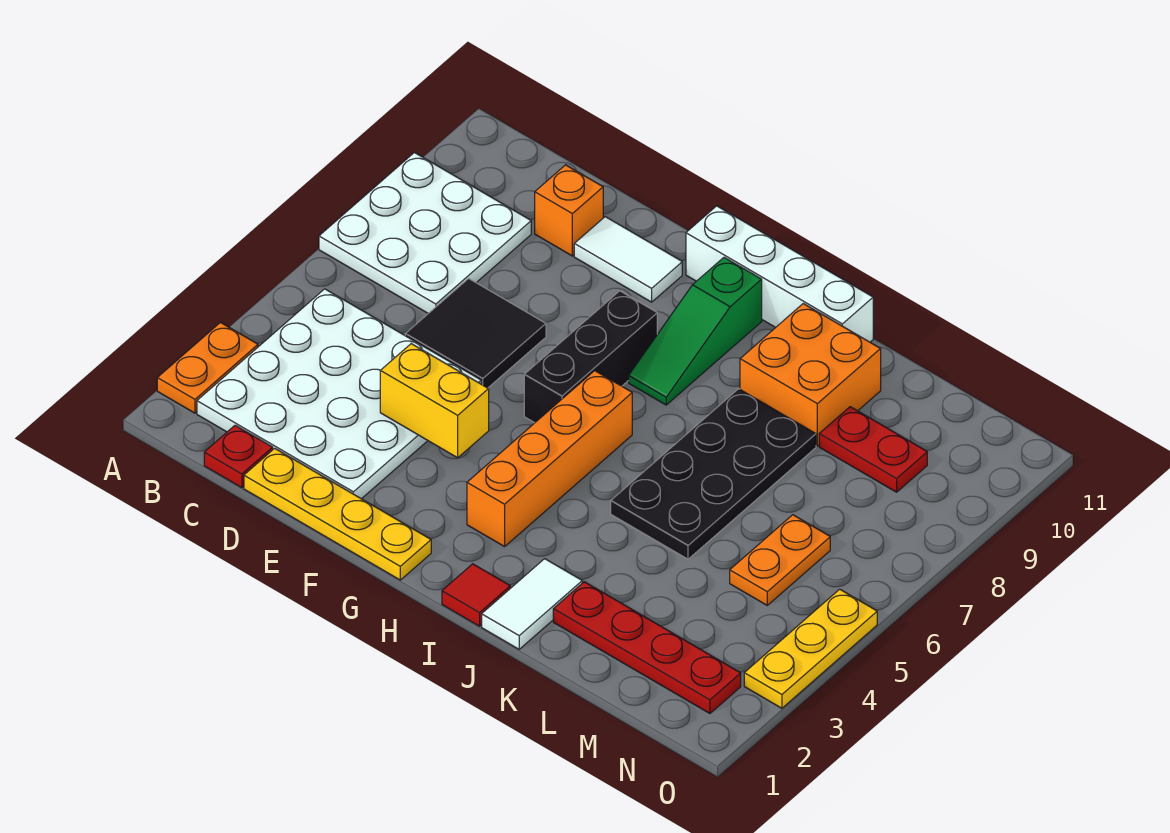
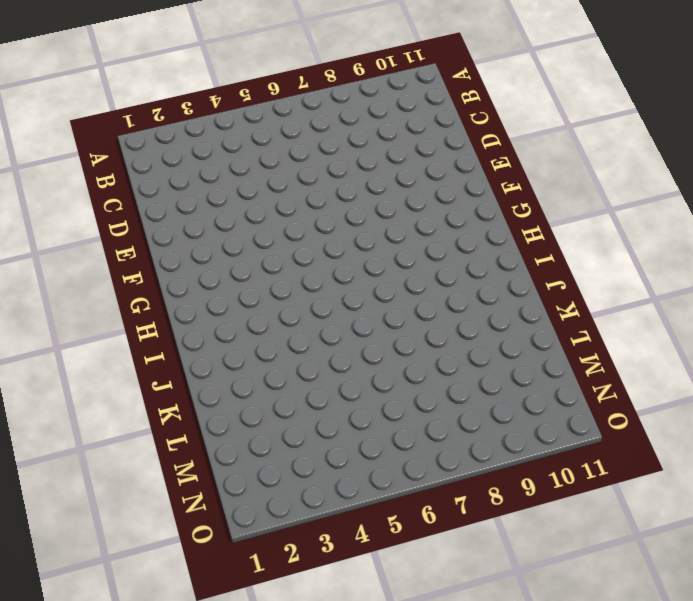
none -> orange plate A2:A3 level 1
none -> white plate A7:C9 level 1
none -> white plate B2:E5 level 1

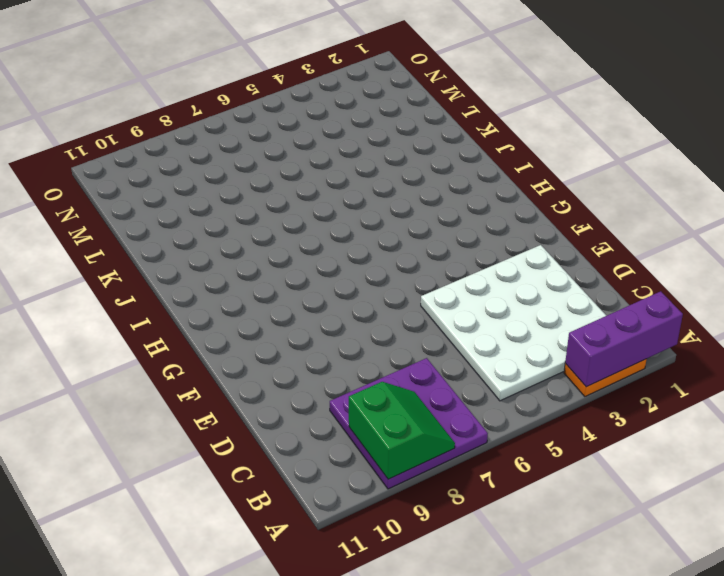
purple brick A1:A3 level 2 -> none
purple plate A7:C9 level 1 -> white plate A7:C9 level 1
green slope A8:B9 level 2 top 9 -> none
none -> red plate C1 level 1
none -> yellow plate D1:G1 level 1
none -> black tile D6:E7 level 1

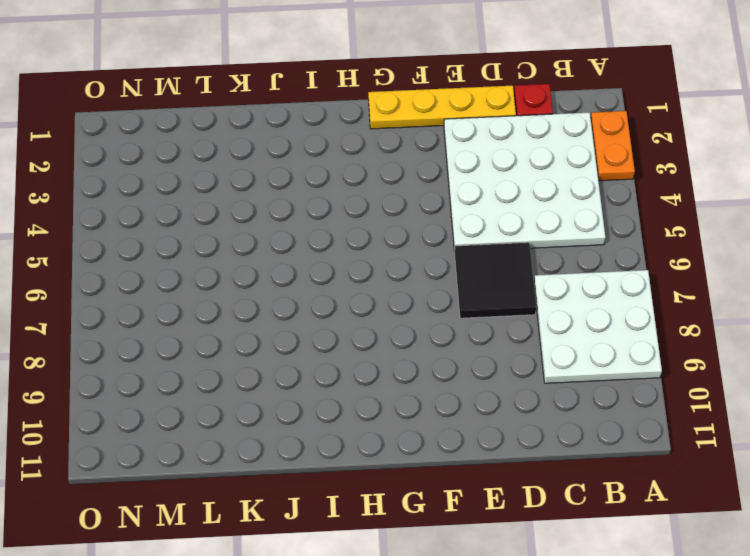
none -> orange brick D10 level 1
none -> white tile E10:F10 level 1
none -> black brick G6:G8 level 1

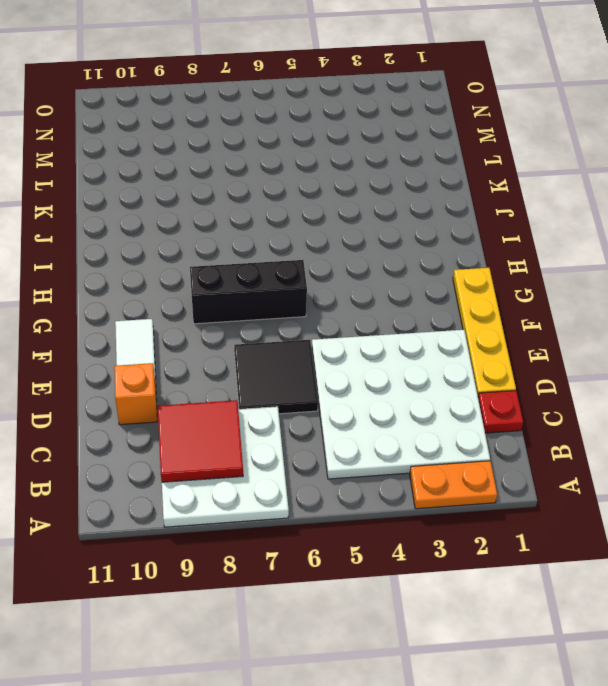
red tile B8:C9 level 2 -> none
none -> white brick G11:J11 level 1
none -> orange brick H3:H6 level 1
none -> green slope H8:H10 level 1 top 10

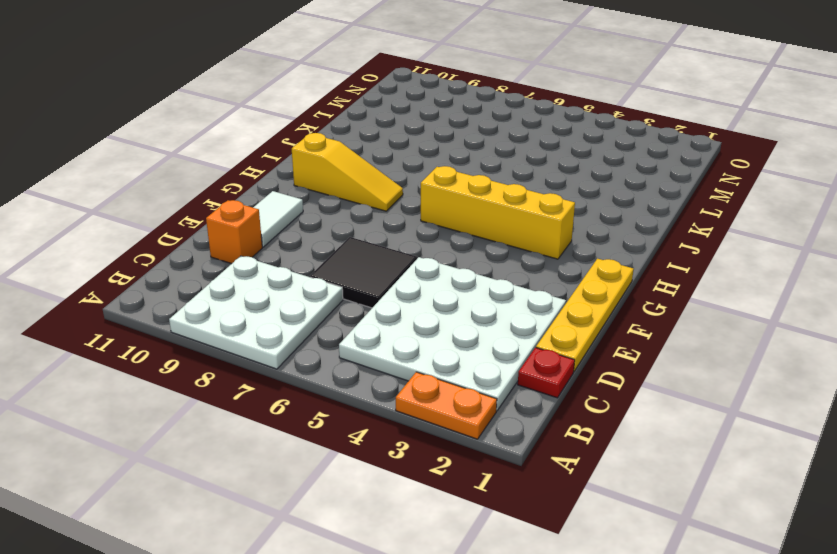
yellow brick H3:H6 level 1 -> orange brick H3:H6 level 1
yellow slope H8:H10 level 1 top 10 -> green slope H8:H10 level 1 top 10
none -> black brick G6:G8 level 1
none -> white brick G11:J11 level 1
none -> red tile I1 level 1

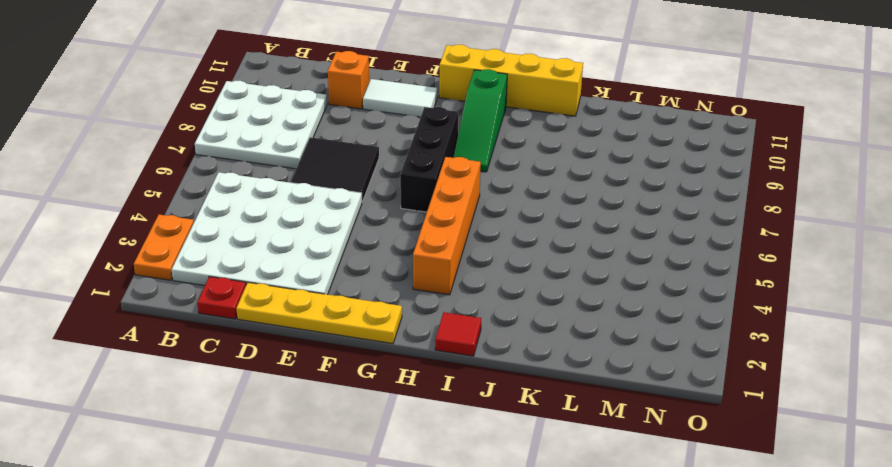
yellow brick G11:J11 level 1 -> white brick G11:J11 level 1
none -> white tile J1:J2 level 1
none -> black plate J5:K8 level 1
none -> orange brick J9:K10 level 1

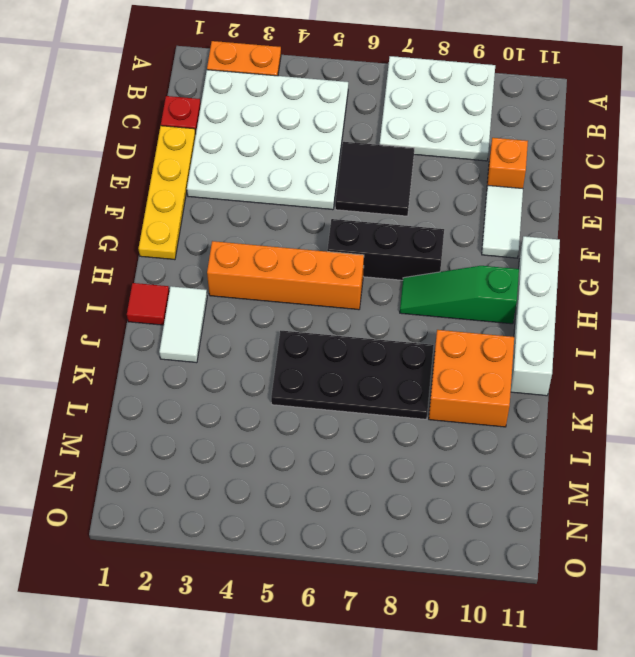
white tile I2:J2 level 1 -> white tile J1:J2 level 1
none -> red plate K2:N2 level 1
none -> red plate L9:M9 level 1
none -> orange plate M5:M6 level 1

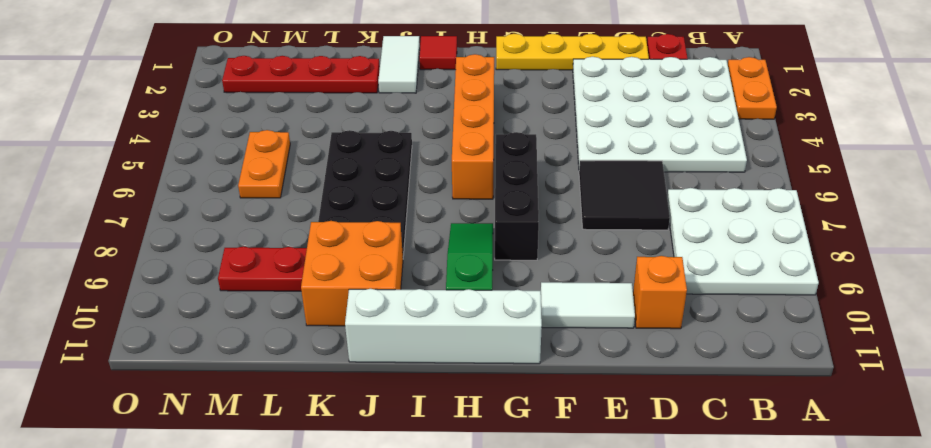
none -> yellow plate O3:O5 level 1
none -> yellow brick E4:F4 level 2

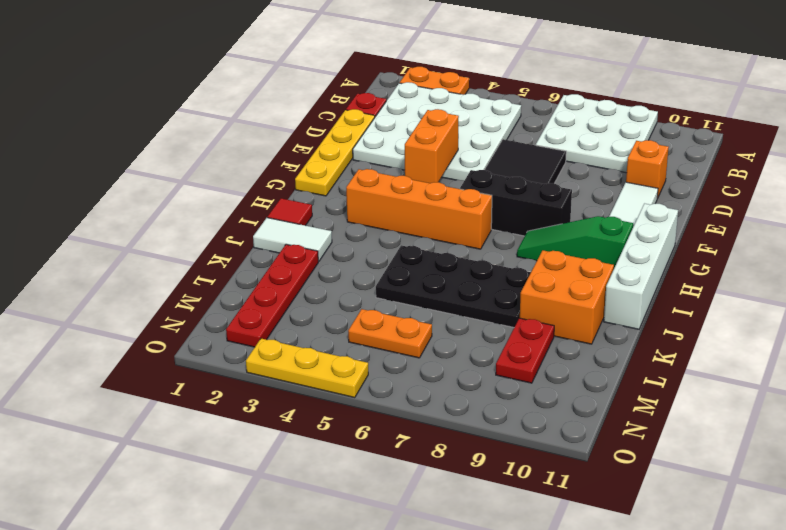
orange brick E4:F4 level 2 -> yellow brick E4:F4 level 2

